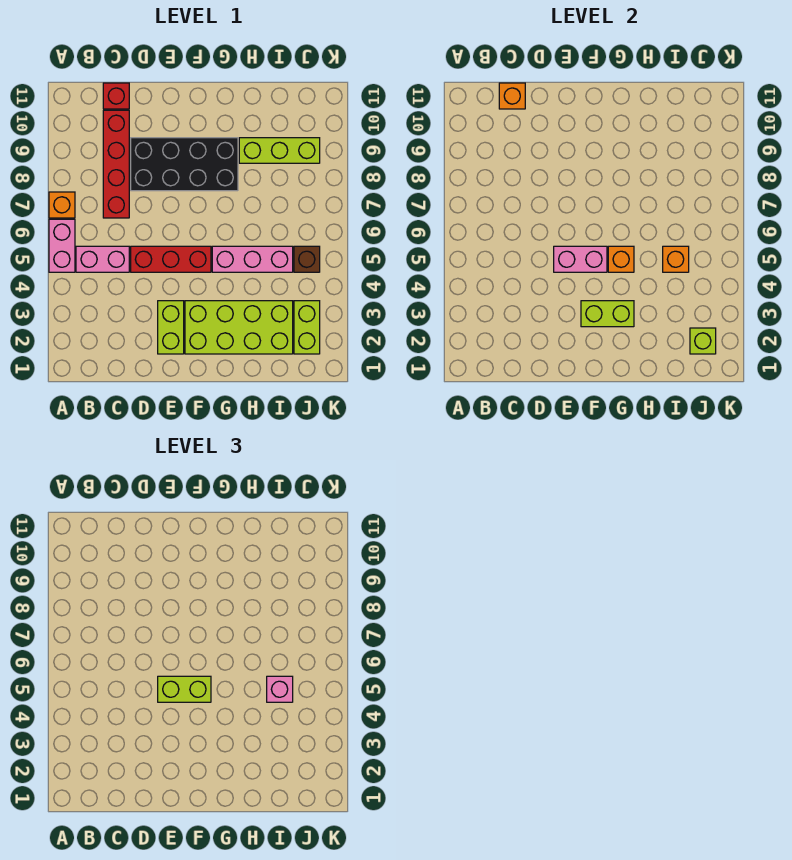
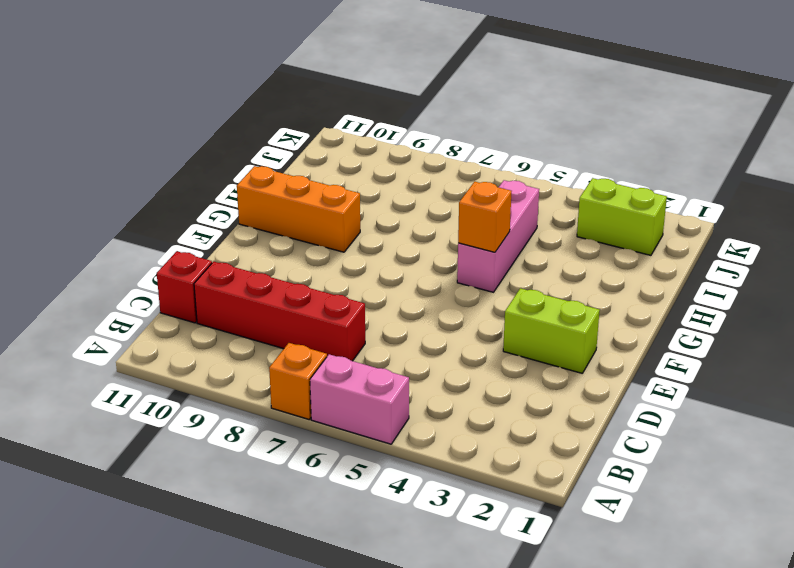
orange brick G9:G11 level 1 -> black brick D8:G9 level 1
none -> pink brick B5:C5 level 1
none -> red brick D5:F5 level 1
none -> lime brick F2:I3 level 1

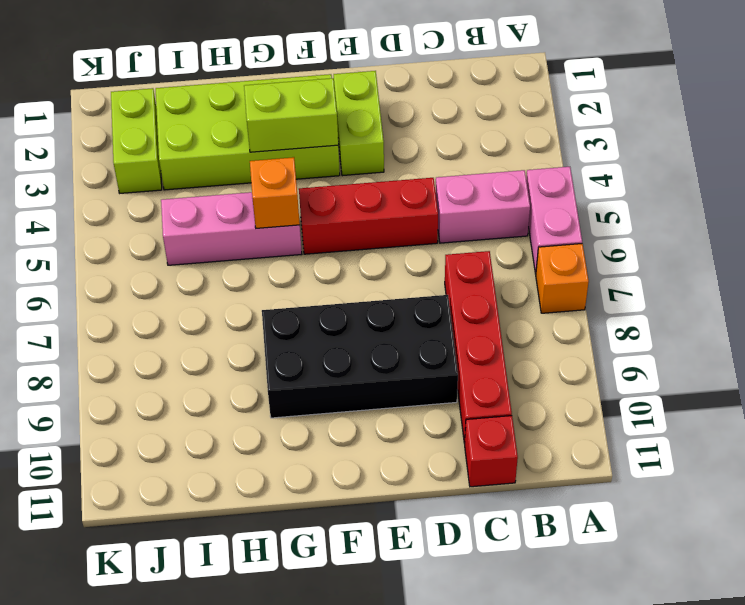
none -> lime brick H9:J9 level 1
none -> brown brick J5 level 1
none -> orange brick C11 level 2

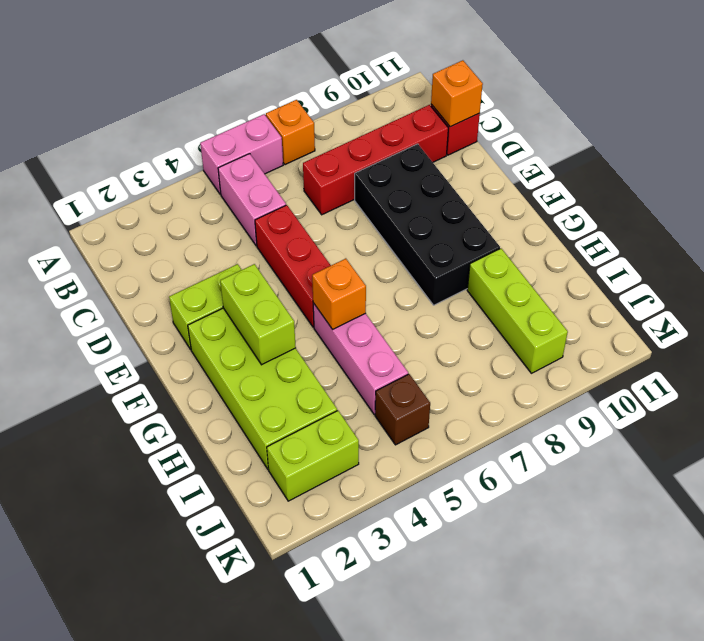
none -> pink brick E5:F5 level 2
none -> orange brick I5 level 2
none -> lime brick J2 level 2

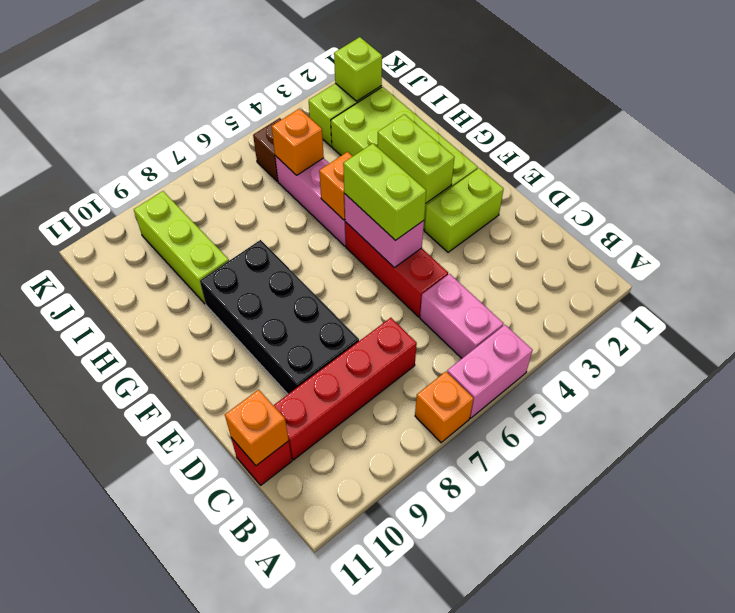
none -> pink brick I5 level 3

